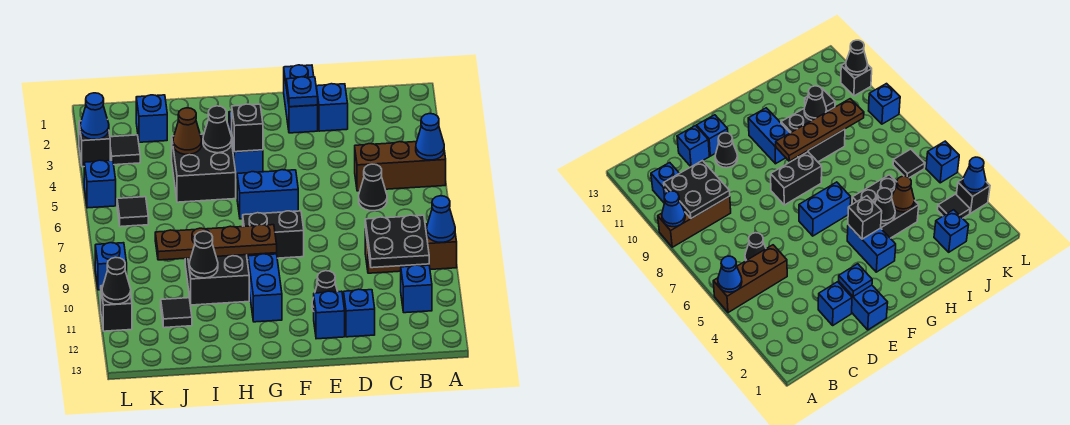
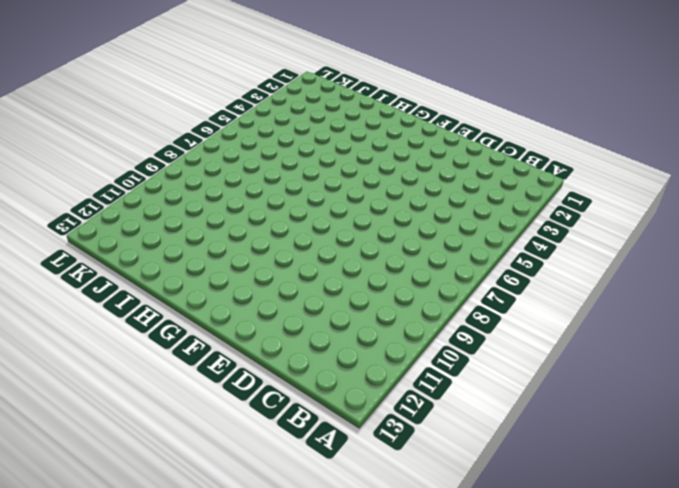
none -> brown brick A5:C5 level 1
none -> brown brick A9:C9 level 1
none -> blue brick B11 level 1
none -> black cone C6 level 1

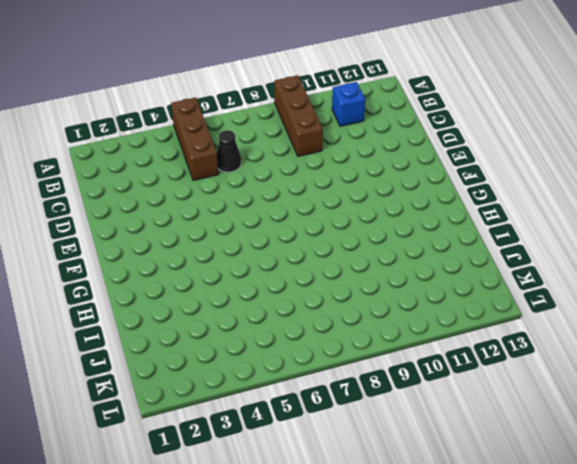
none -> blue brick D2 level 1
none -> blue brick D12 level 1
none -> blue brick E1:E2 level 1
none -> black cone E11 level 1

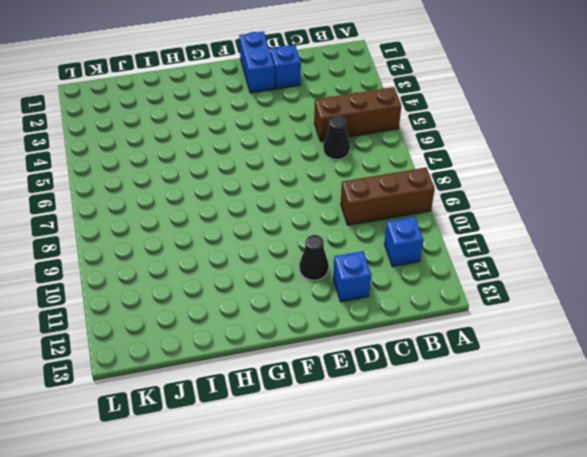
none -> blue brick E12 level 1
none -> blue brick F6:G6 level 1
none -> black brick F8:G8 level 1
none -> blue brick G3:G4 level 1

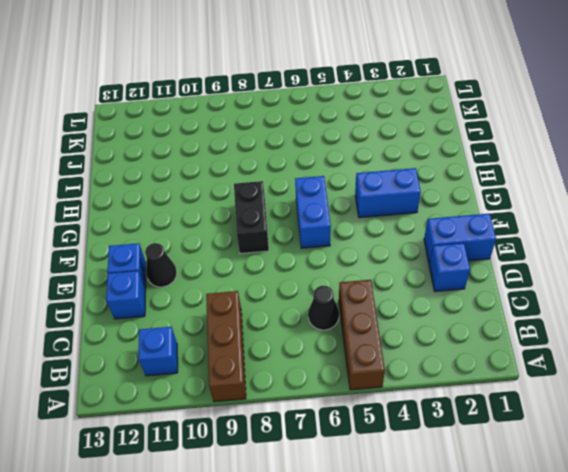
none -> blue brick G10:G11 level 1
none -> black brick H4:I5 level 1
none -> black brick H9:I10 level 1
none -> blue brick J2 level 1

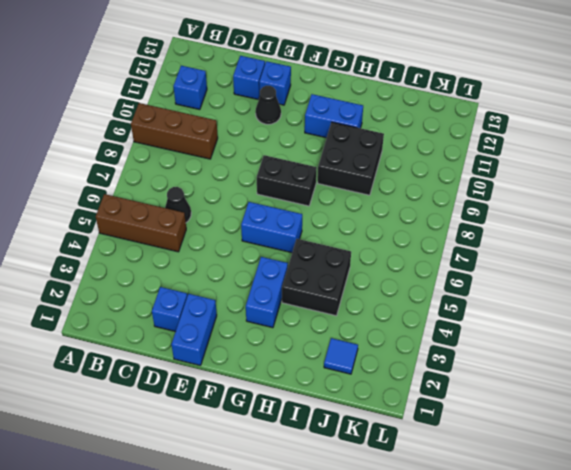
blue brick G11:H11 level 1 -> blue brick G10:G11 level 1
blue tile J2 level 1 -> blue brick J2 level 1
none -> black tile J11 level 1
none -> black tile K3 level 1
none -> black tile K6 level 1
none -> black brick L3 level 1

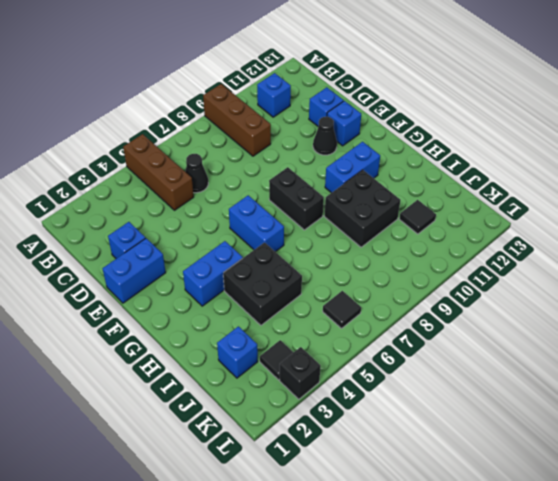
none -> blue brick L5 level 1
none -> blue brick L9 level 1
none -> black brick L11 level 1
none -> blue cone A5 level 2

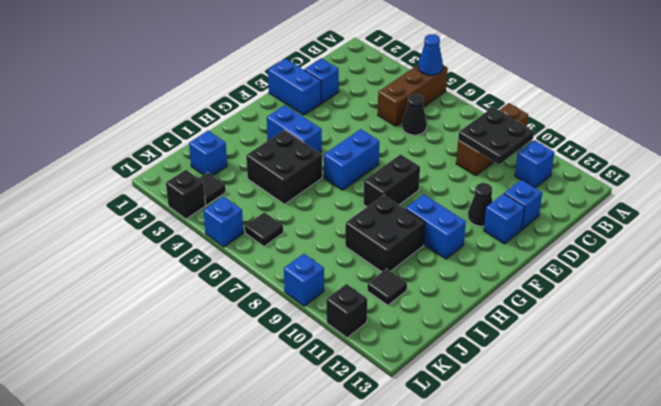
none -> blue cone A9 level 2
none -> blue plate E2 level 2
none -> black brick G4 level 2
none -> brown plate G9:J9 level 2

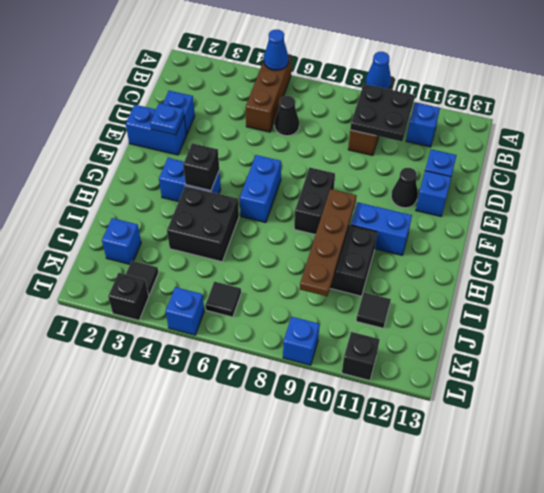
none -> black cone H4 level 2
none -> brown cone I4 level 2
none -> black cone I10 level 2
none -> blue cone L3 level 2

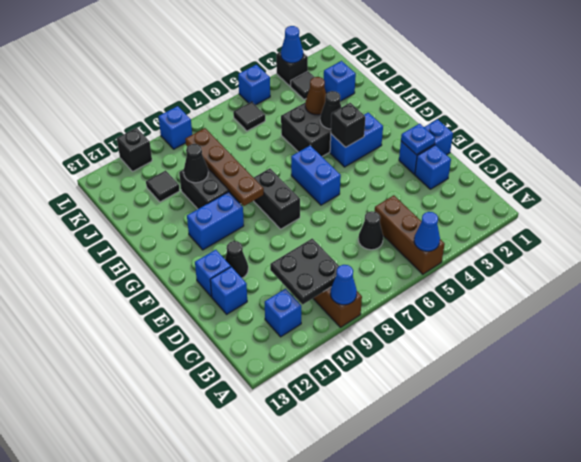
none -> black cone L11 level 2

